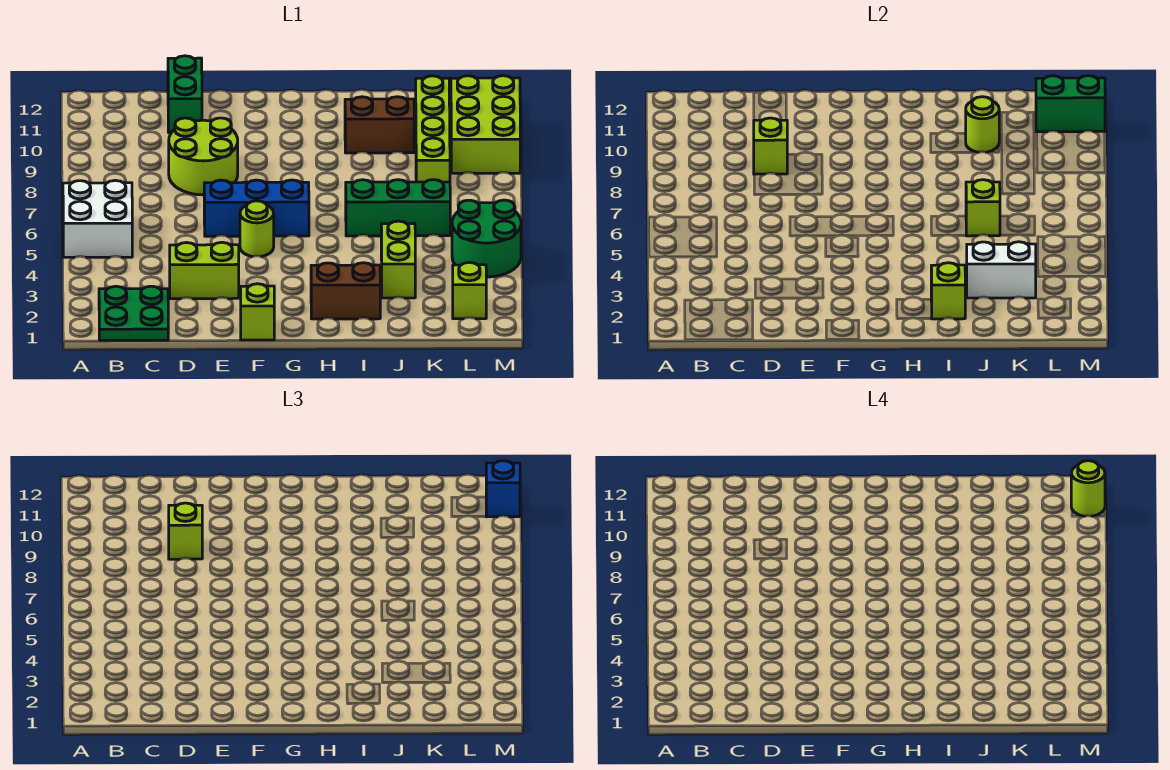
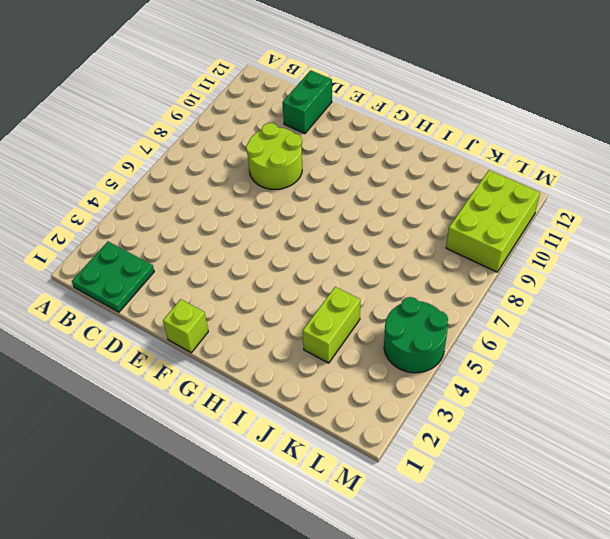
none -> white brick A5:B6 level 1
none -> lime brick D3:E3 level 1
none -> blue brick E6:G6 level 1

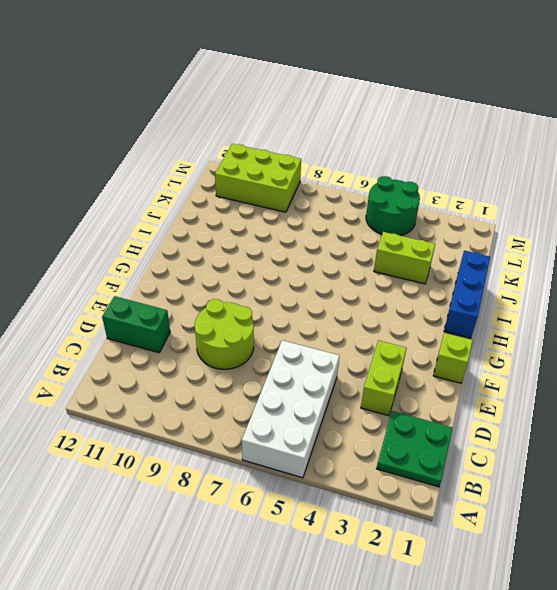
white brick A5:D6 level 1 -> white brick A5:B6 level 1
blue brick H1:J1 level 1 -> blue brick E6:G6 level 1
none -> lime round brick F5 level 1
none -> brown brick H2:I2 level 1
none -> green brick I6:K6 level 1

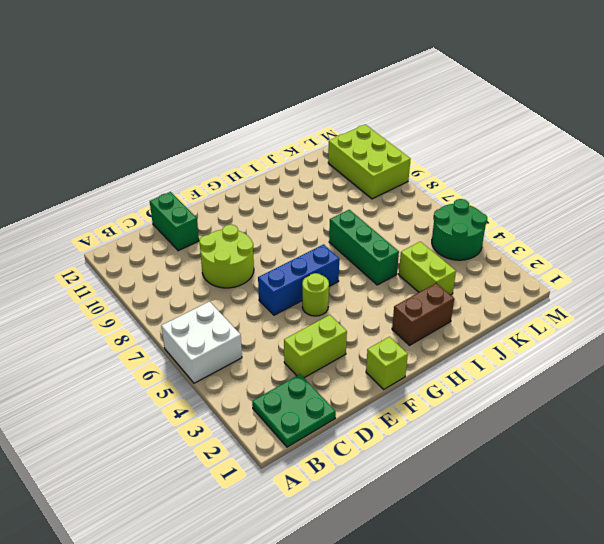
green brick I5:I7 level 1 -> green brick I6:K6 level 1
none -> brown brick I10:J10 level 1
none -> lime brick K8:K11 level 1
none -> lime brick L2 level 1

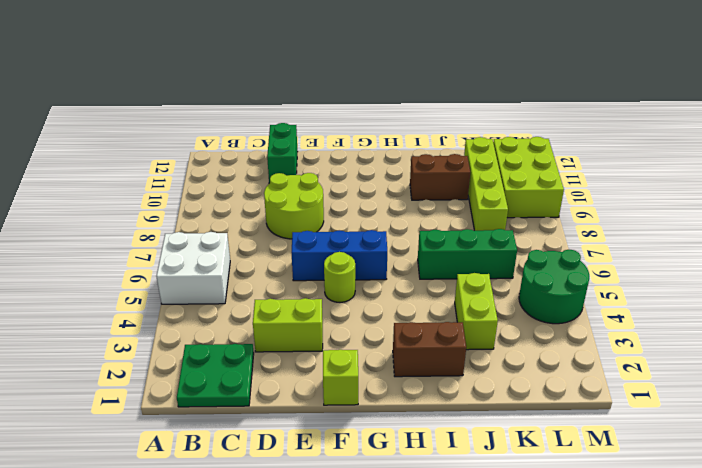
none -> lime brick L2 level 1
none -> lime brick D9 level 2
none -> lime brick I2 level 2

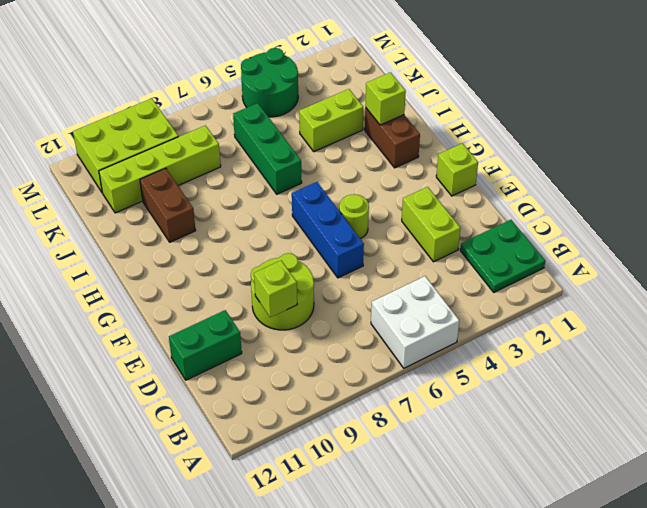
none -> lime brick L2 level 1
none -> white brick J3:K3 level 2
none -> lime brick J6 level 2

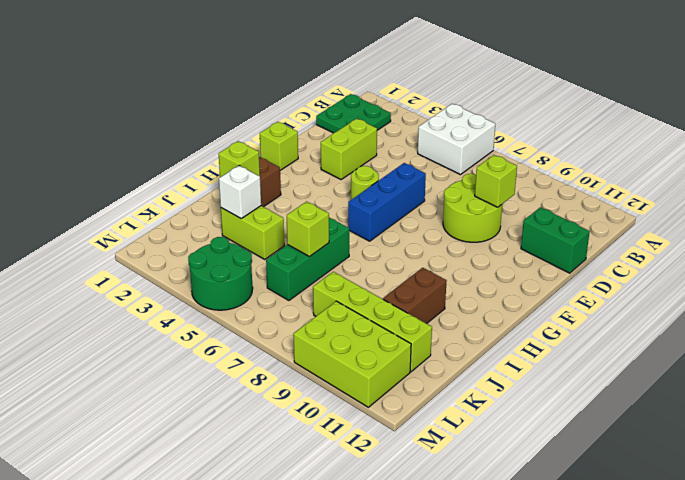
white brick J3 level 2 -> white brick J3:K3 level 2
none -> lime brick L2 level 1
none -> lime round brick J10 level 2
none -> green brick L11:M11 level 2

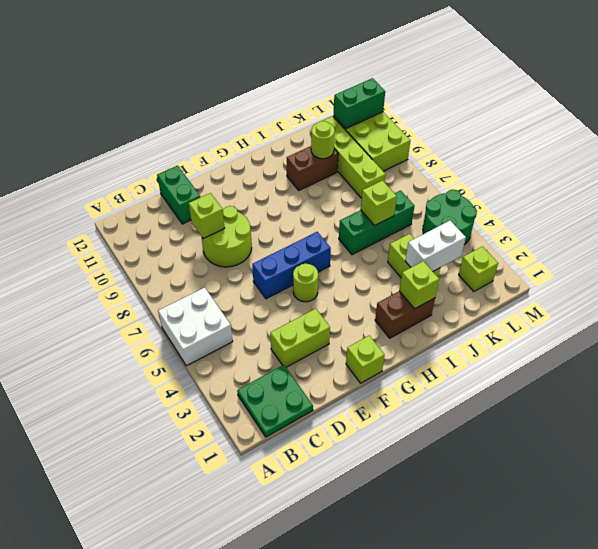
none -> lime brick D9 level 3
none -> blue brick M11 level 3
none -> lime round brick M11 level 4

